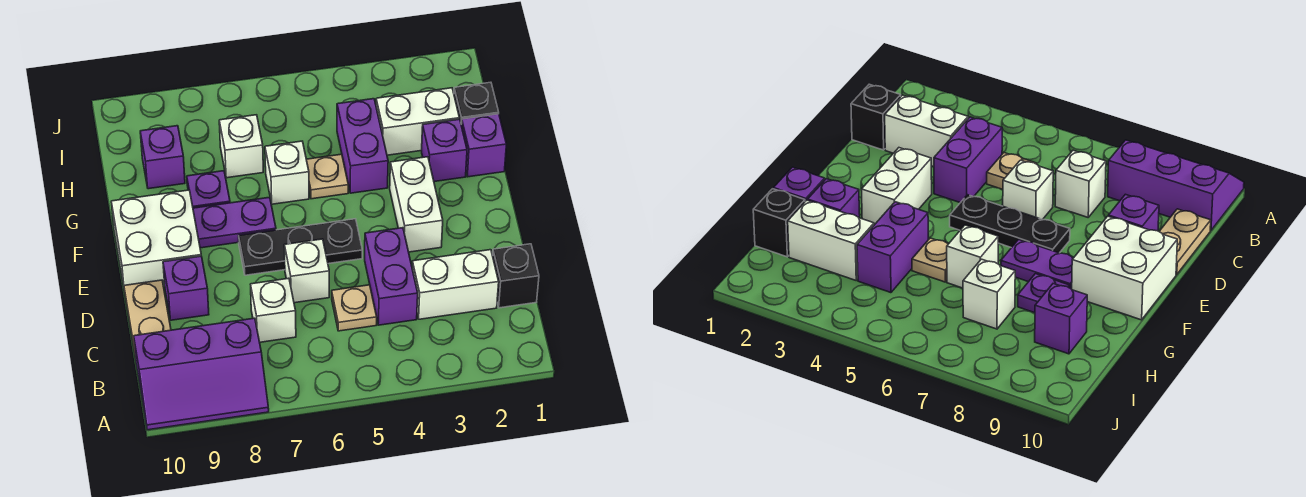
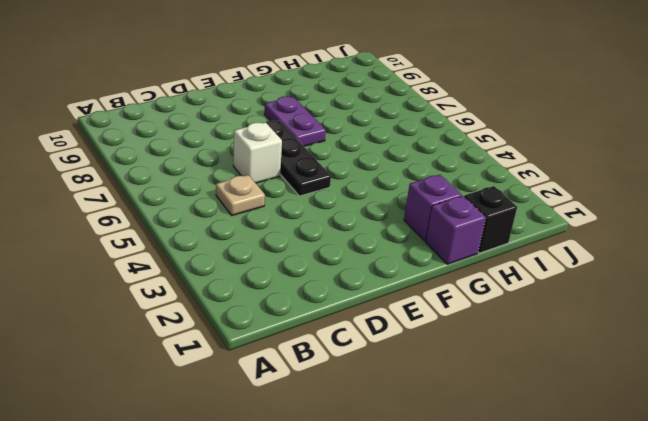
none -> purple slope A8:B10 level 1 top B
none -> black brick C1 level 1
none -> white brick C2:C3 level 1

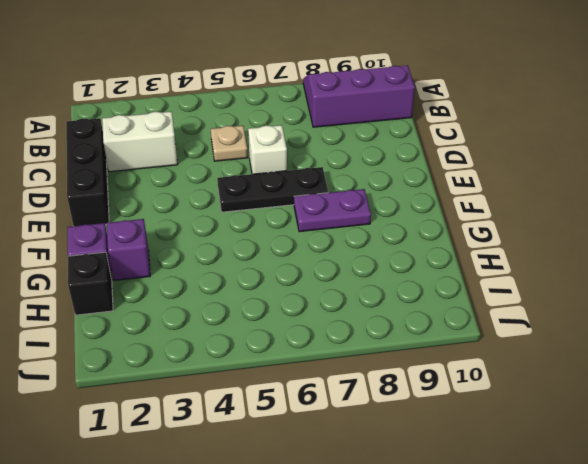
black brick C1:E1 level 1 -> black brick C1 level 1
none -> purple brick C4:D4 level 1
none -> white brick C7 level 1
none -> tan plate C10:D10 level 1

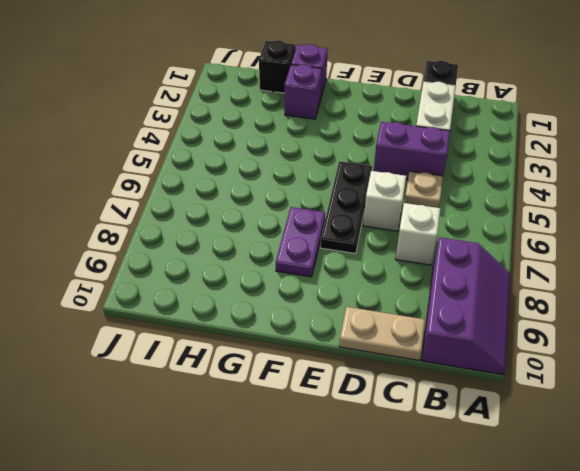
none -> purple brick D9 level 1
none -> white brick E3:F3 level 1
none -> white brick E9:F10 level 1

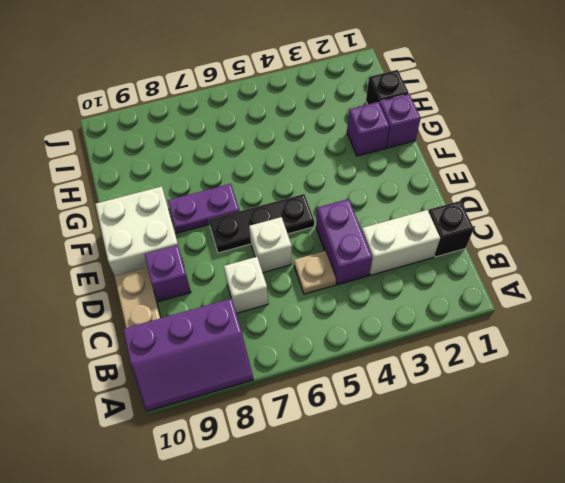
none -> white brick E3:F3 level 1
none -> purple brick G4:H4 level 1
none -> tan plate G5 level 1

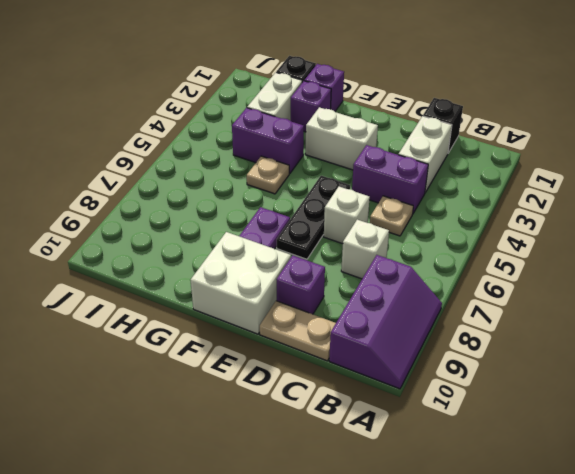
none -> white brick G6 level 1
none -> purple plate G8 level 1
none -> white brick H7 level 1

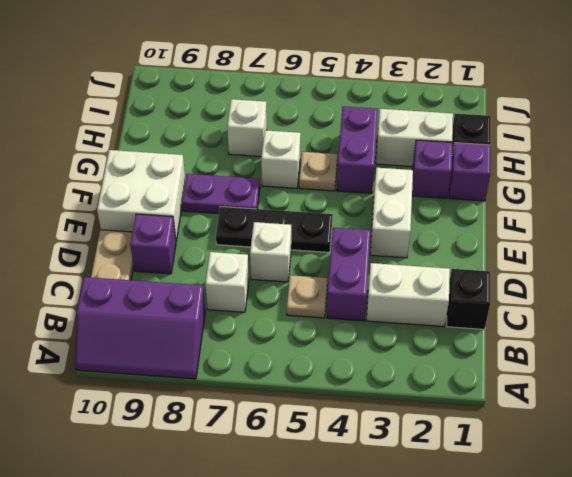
none -> purple plate G8 level 1
none -> purple brick H9 level 1

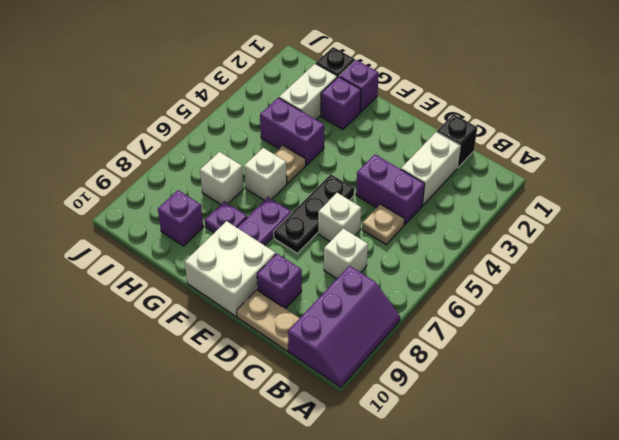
none -> white brick E3:F3 level 1

